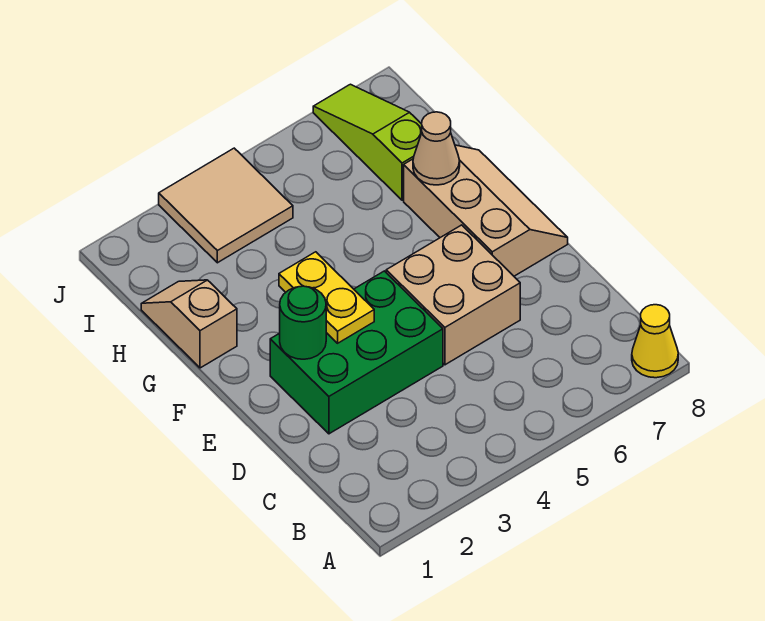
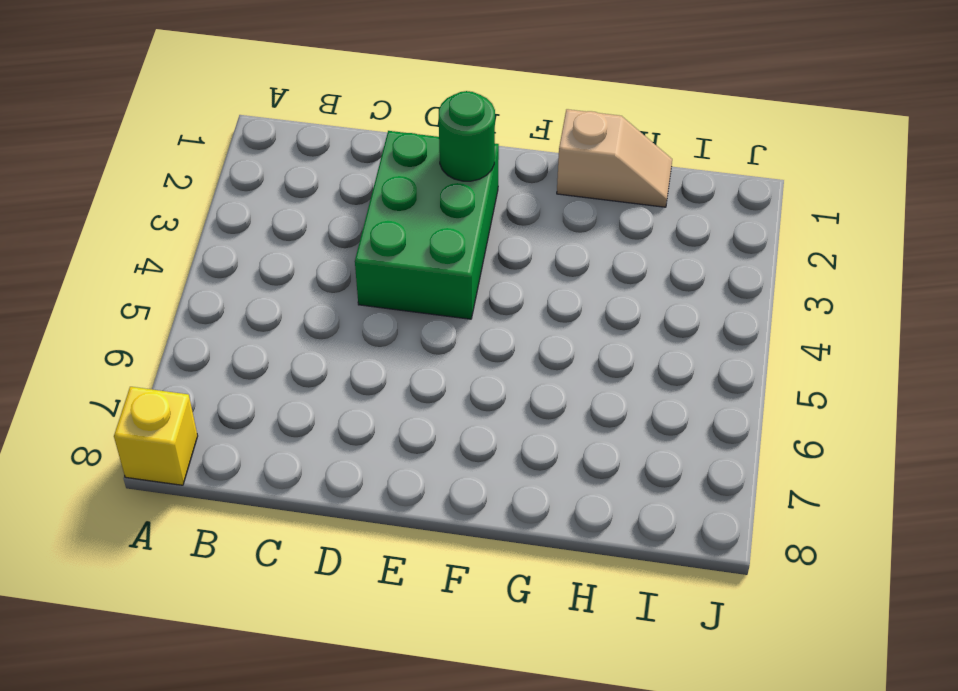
yellow brick A8 level 1 -> yellow cone A8 level 1
none -> tan brick D5:E6 level 1
none -> tan slope E7:G8 level 1 top 7

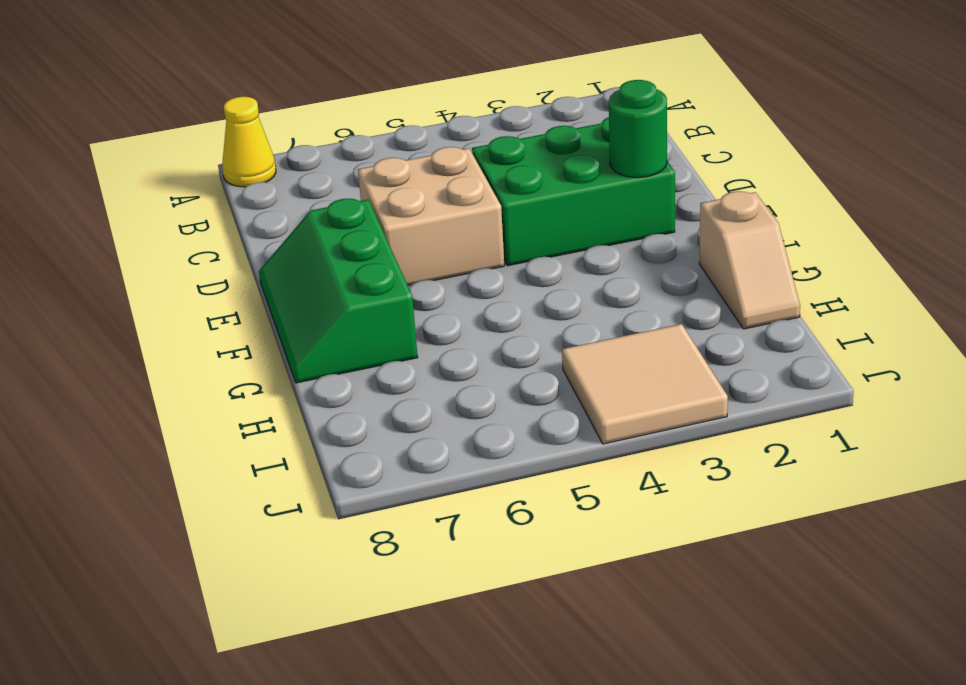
green slope E7:G8 level 1 top 7 -> tan slope E7:G8 level 1 top 7
none -> lime slope H7:J7 level 1 top H
none -> yellow plate E3:F3 level 2

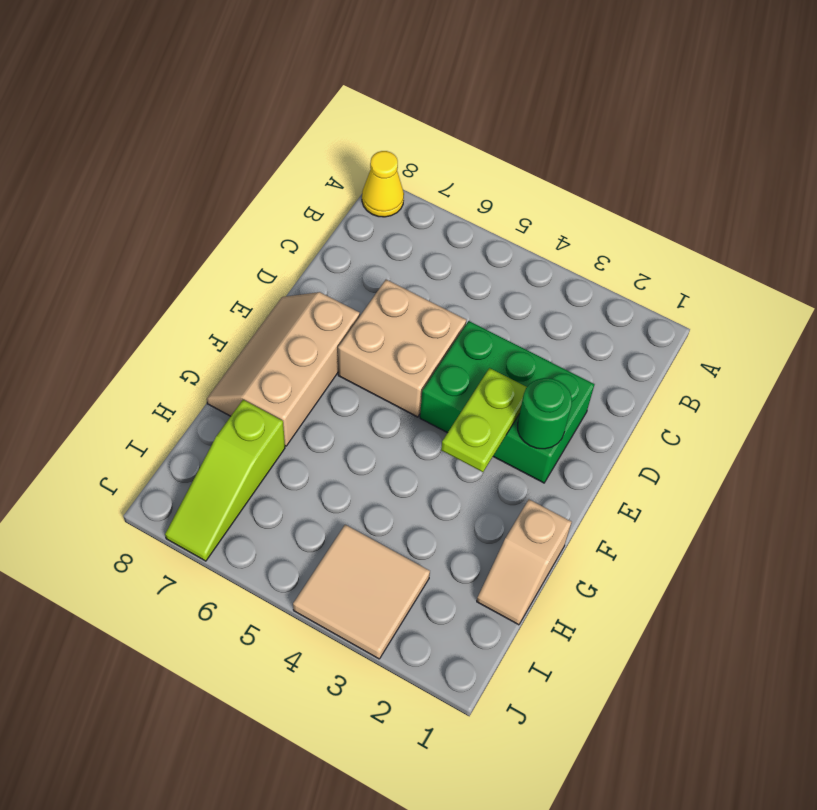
lime plate E3:F3 level 2 -> yellow plate E3:F3 level 2
none -> tan cone G7 level 2

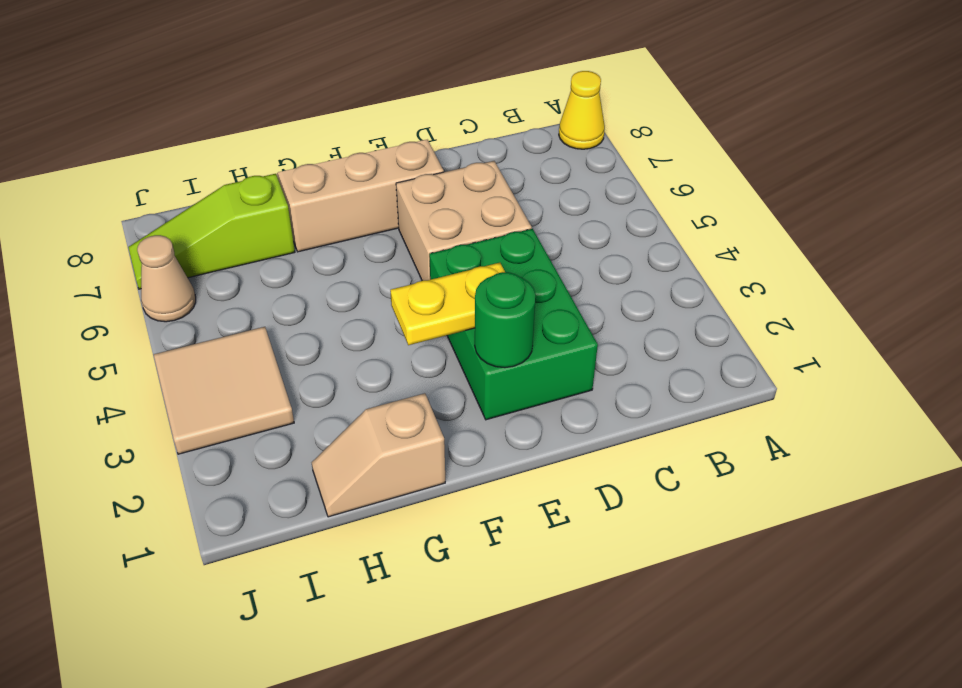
tan cone J6 level 1 -> tan cone G7 level 2

